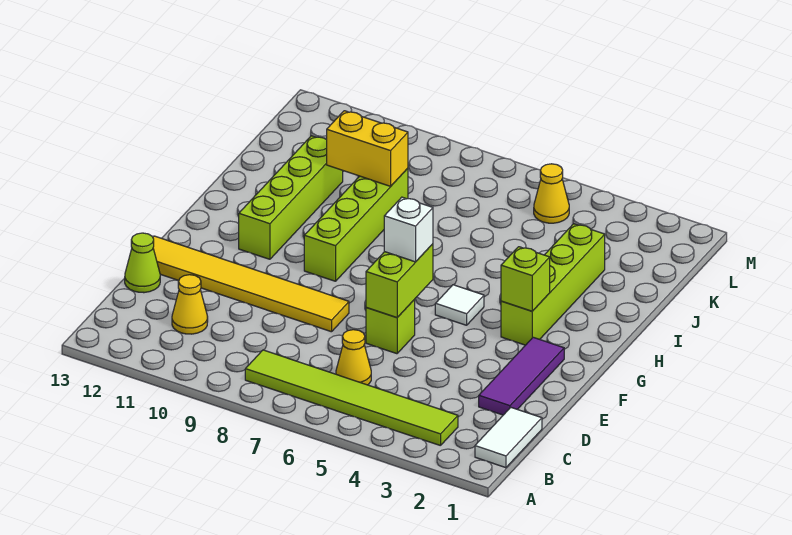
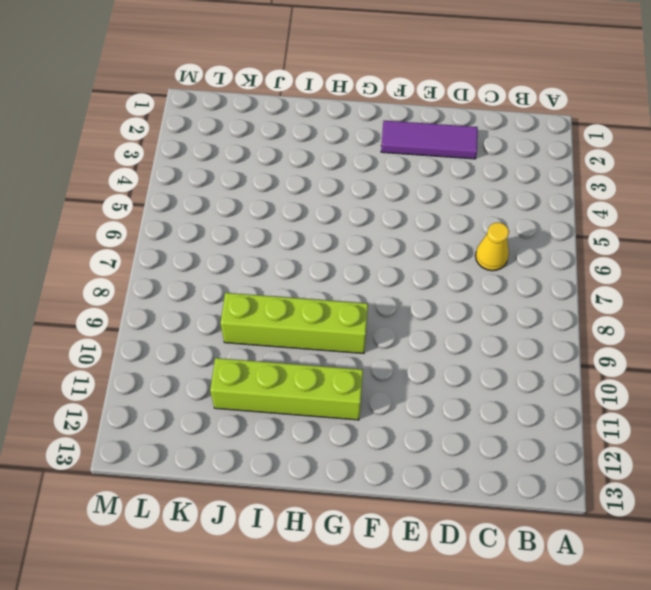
none -> white tile B1:C1 level 1
none -> lime tile B3:B8 level 1
none -> yellow cone C11 level 1

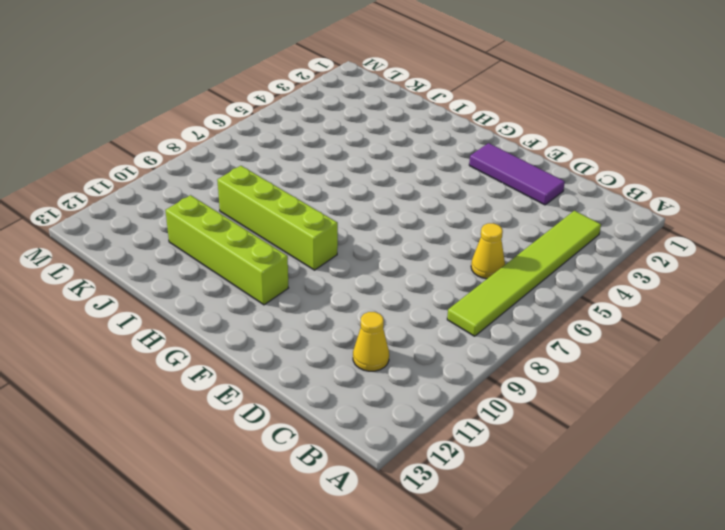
none -> white tile B1:C1 level 1
none -> lime cone D13 level 1
none -> lime brick E6 level 1

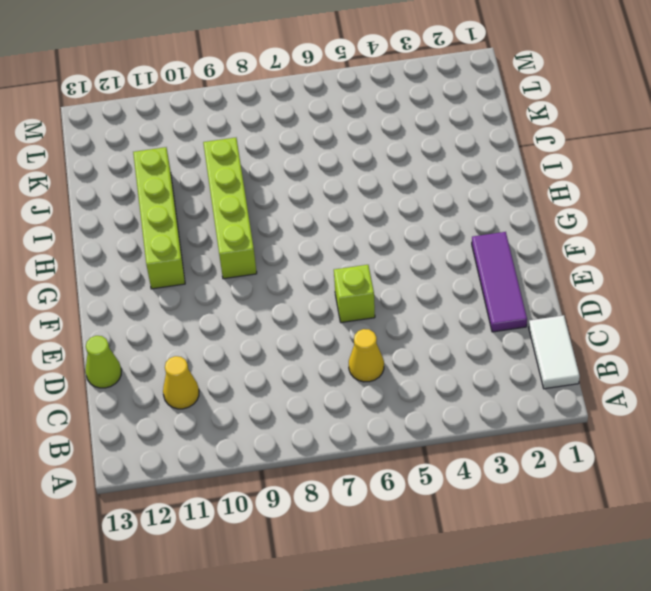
none -> lime tile B3:B8 level 1
none -> yellow tile E8:E13 level 1
none -> lime brick G3:J3 level 1

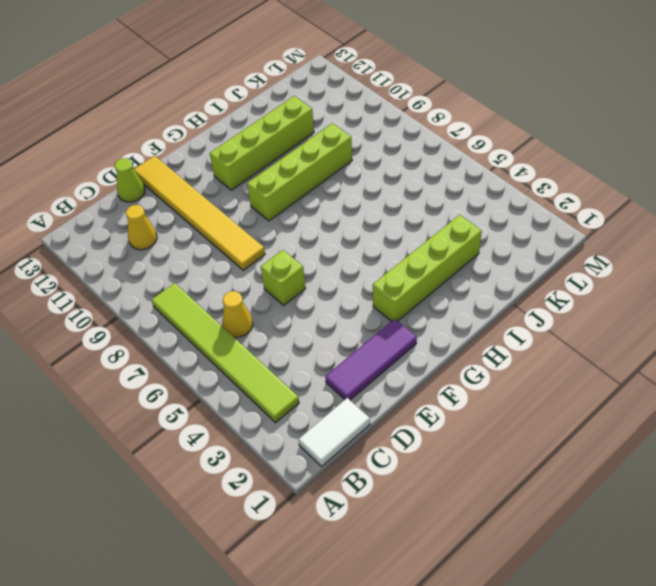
none -> white tile G5 level 1
none -> yellow cone L5 level 1
none -> lime brick E6:F6 level 2

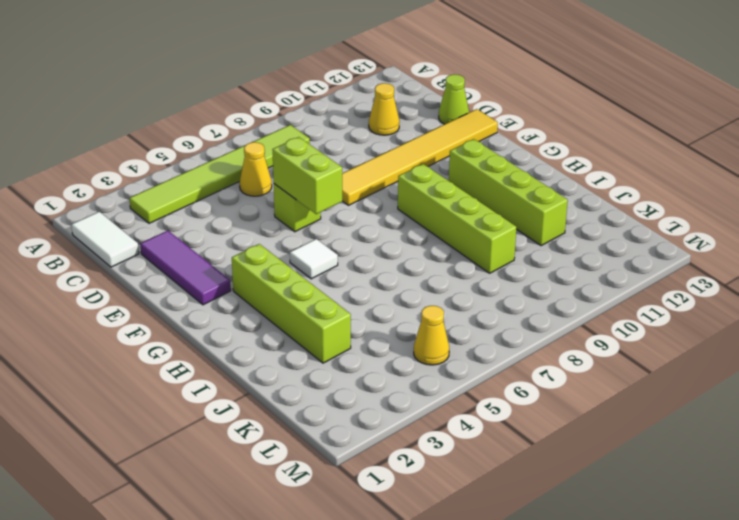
none -> lime brick G3 level 2
none -> yellow brick J9:J10 level 2
none -> white brick F6 level 3

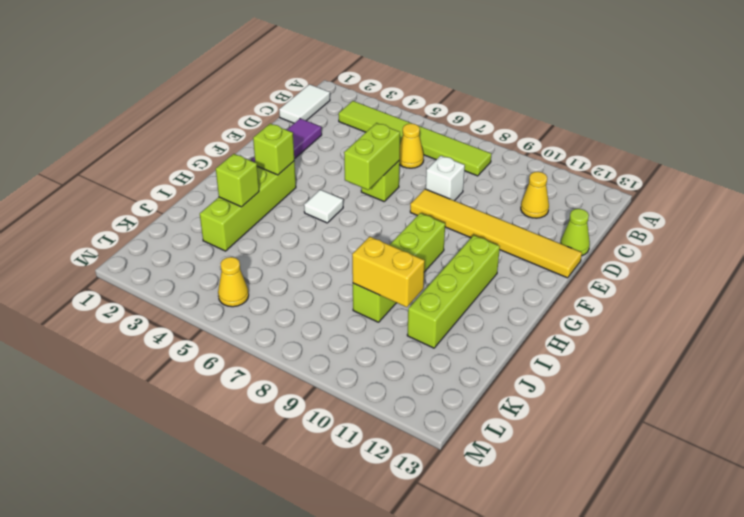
white brick D8 level 1 -> white brick F6 level 3
lime brick I3 level 2 -> none

